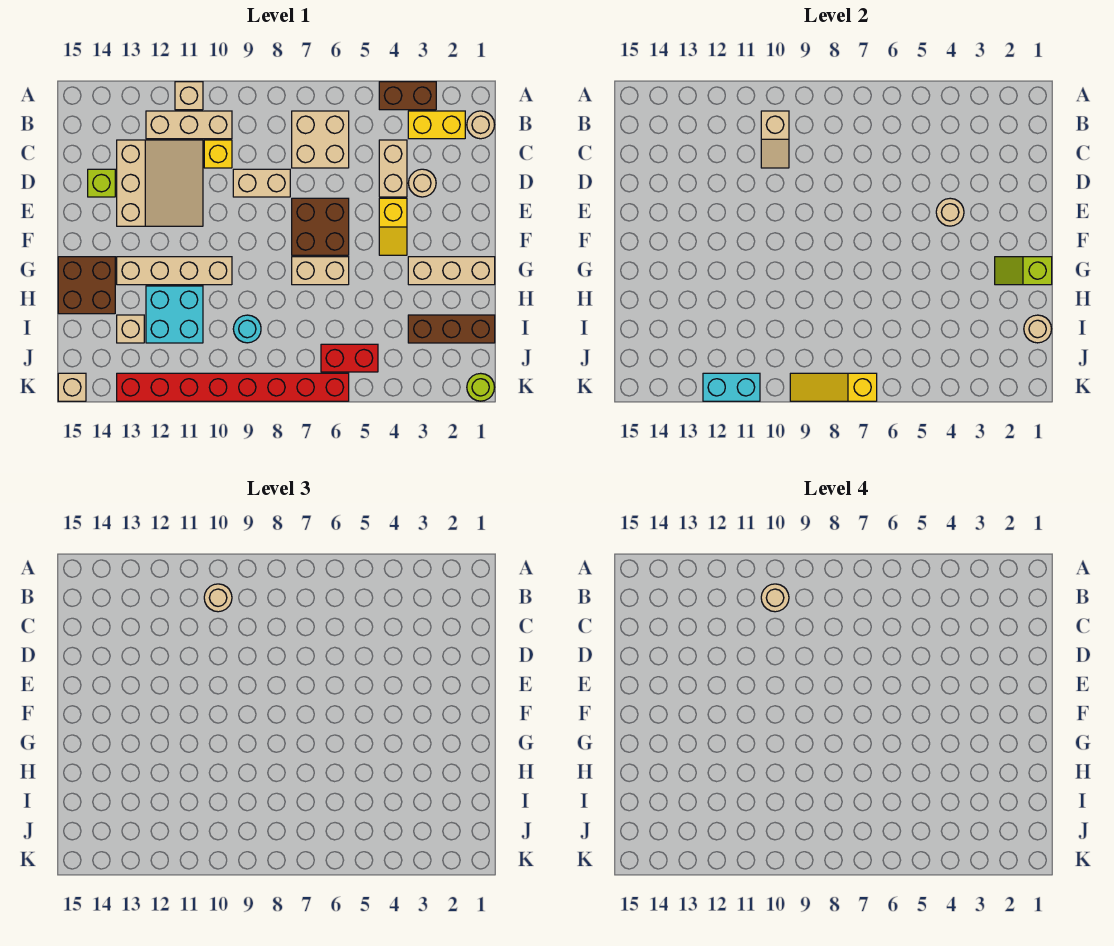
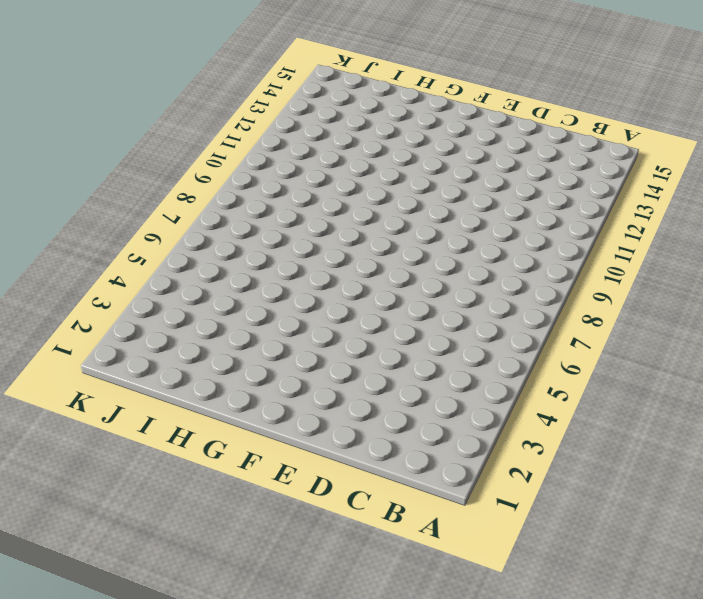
none -> brown brick A3:A4 level 1
none -> tan brick A11 level 1
none -> tan round brick B1 level 1
none -> yellow brick B2:B3 level 1

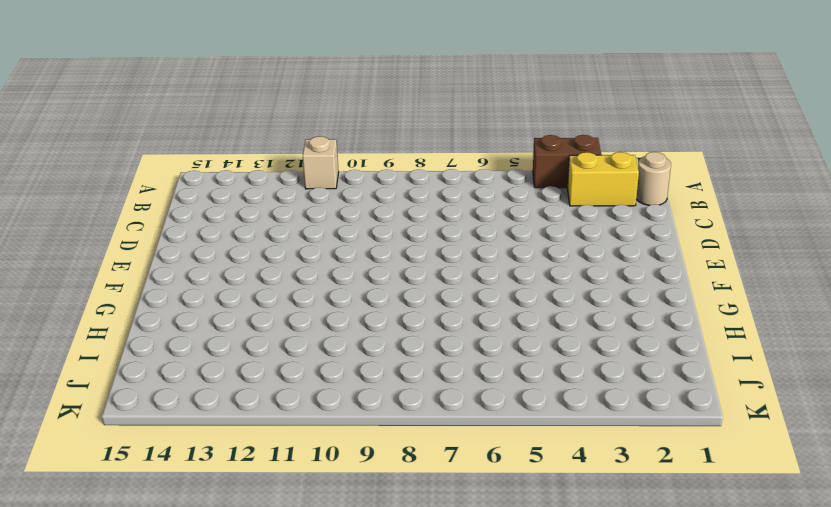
none -> tan brick B6:C7 level 1
none -> tan brick B10:B12 level 1
none -> tan brick C4:D4 level 1
none -> yellow brick C10 level 1

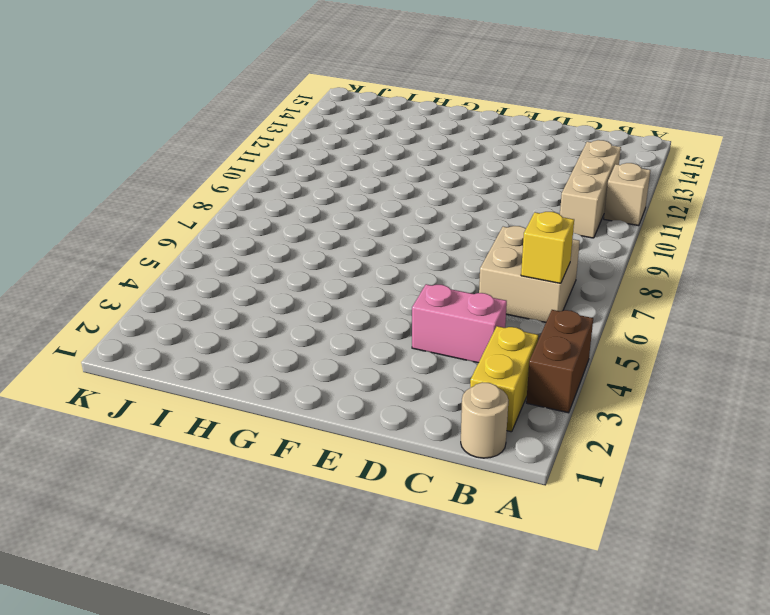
yellow brick B6 level 2 -> yellow brick C10 level 1
pink brick C4:D4 level 1 -> tan brick C4:D4 level 1
none -> tan slope C11:E13 level 1 top 13
none -> tan round brick D3 level 1
none -> tan brick D8:D9 level 1
none -> lime brick D14 level 1

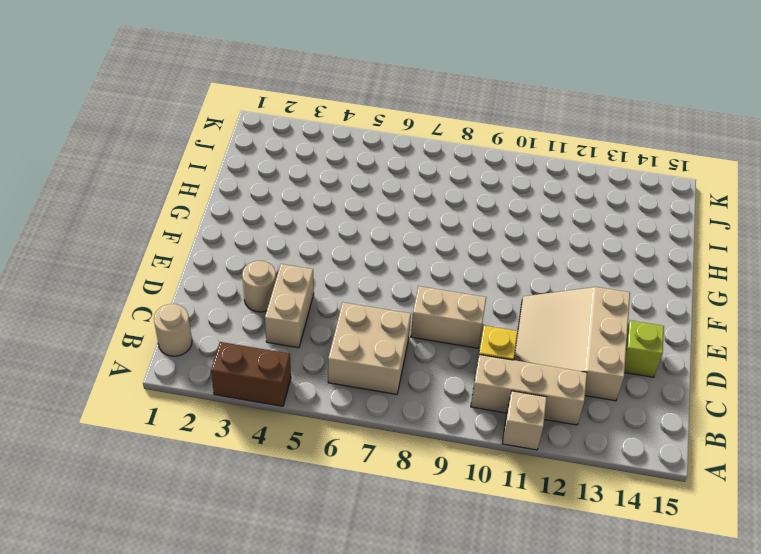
none -> yellow brick B2:B3 level 1
none -> yellow slope E4:F4 level 1 top E
none -> brown brick E6:F7 level 1
none -> tan brick G1:G3 level 1

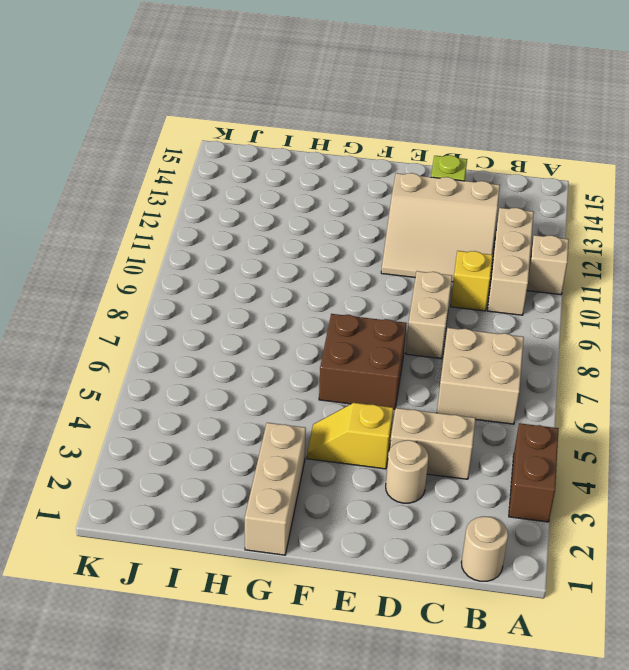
none -> yellow brick B2:B3 level 1
none -> tan brick G6:G7 level 1
none -> tan brick G10:G13 level 1
none -> brown brick G14:H15 level 1

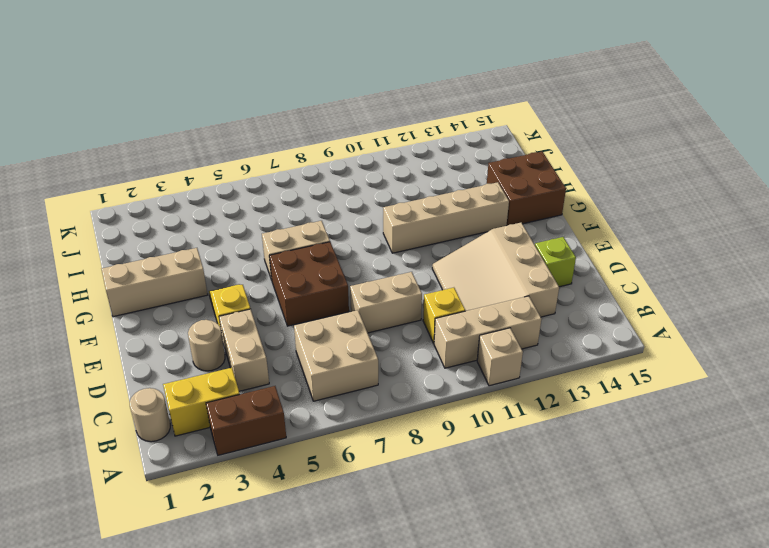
none -> cyan brick H11:I12 level 1
none -> brown brick I1:I3 level 1
none -> cyan round brick I9 level 1
none -> tan brick I13 level 1

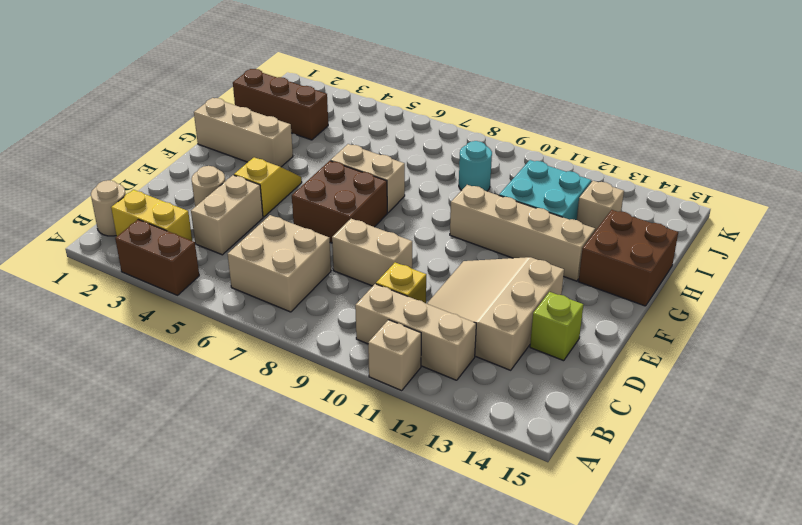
none -> red brick J5:J6 level 1
none -> lime round brick K1 level 1
none -> red brick K6:K13 level 1
none -> tan brick K15 level 1

